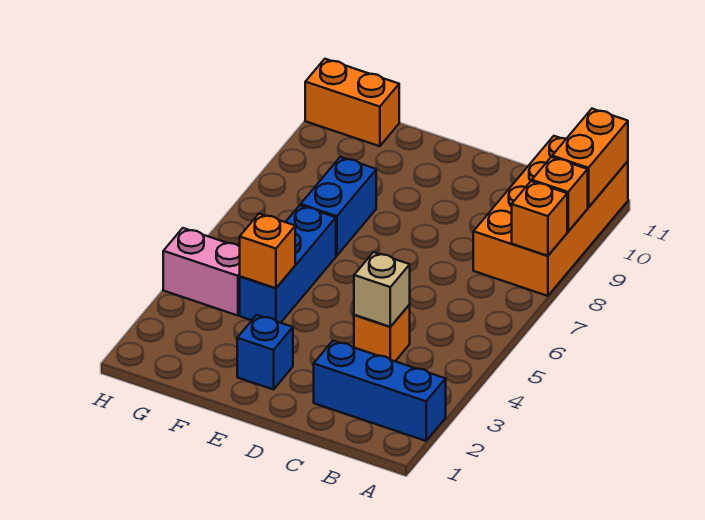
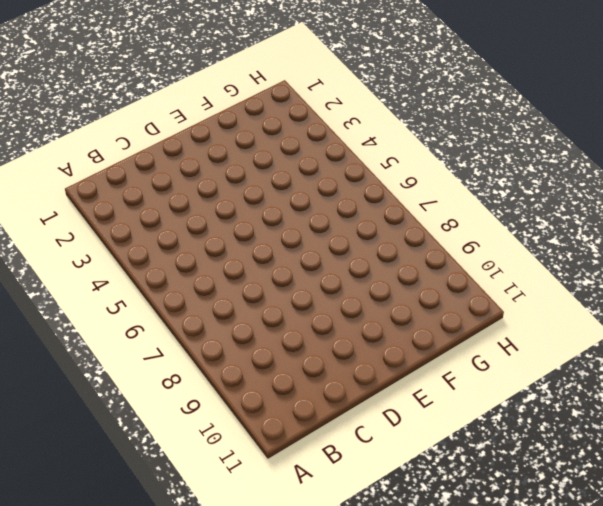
none -> blue brick A2:C2 level 1
none -> orange brick A8:B11 level 1
none -> orange brick C4 level 1

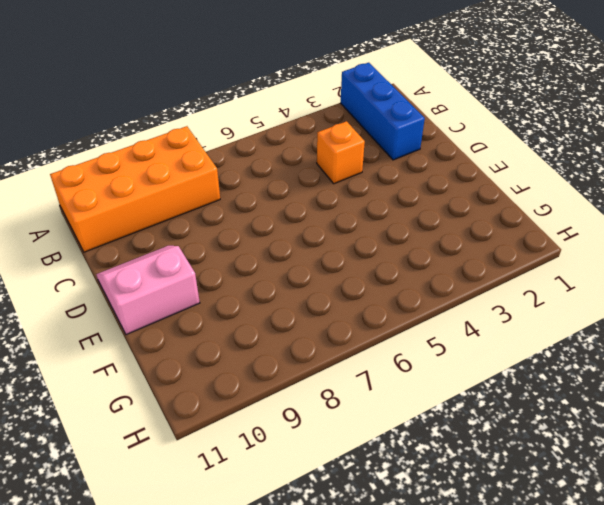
pink slope D10:E11 level 1 top E -> none
none -> blue brick E2 level 1
none -> blue brick F4:F6 level 1
none -> blue brick F7:F8 level 1

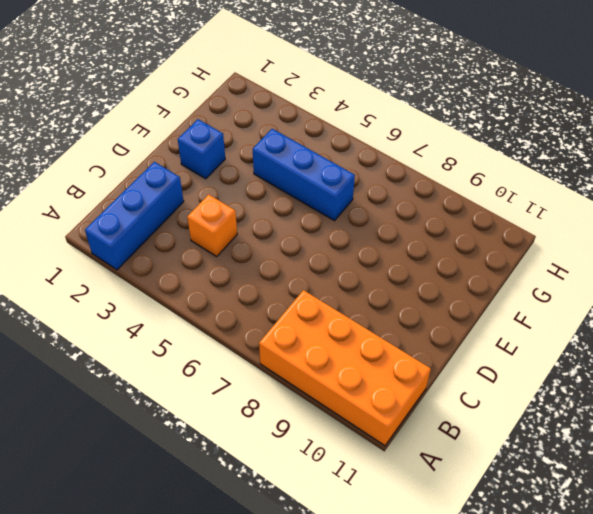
none -> blue brick F7:F8 level 1
none -> pink brick G4:H4 level 1
none -> orange brick G11:H11 level 1

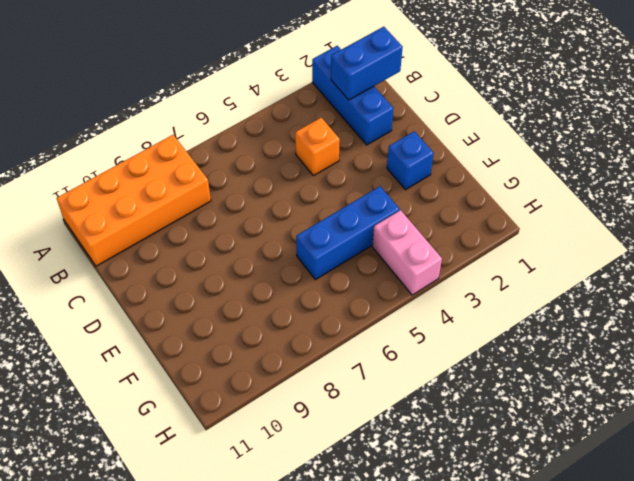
blue brick B1:B2 level 2 -> blue brick F7:F8 level 1
none -> orange brick G11:H11 level 1
none -> orange brick A8 level 2
none -> orange brick A9 level 2

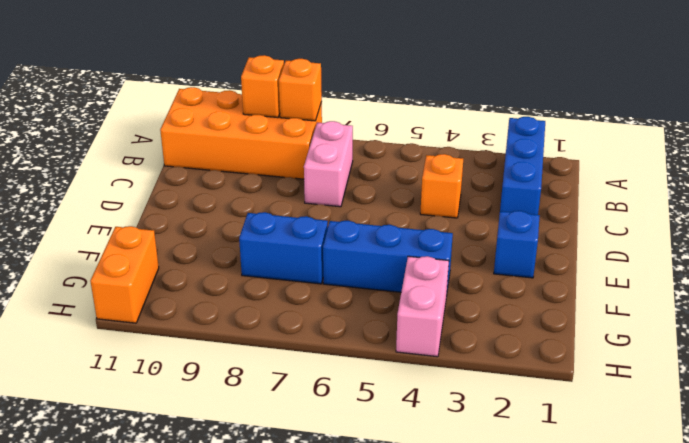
pink brick B7:C7 level 1 -> none
none -> orange brick A10:A11 level 2
none -> tan brick C4 level 2
none -> orange brick F4 level 2

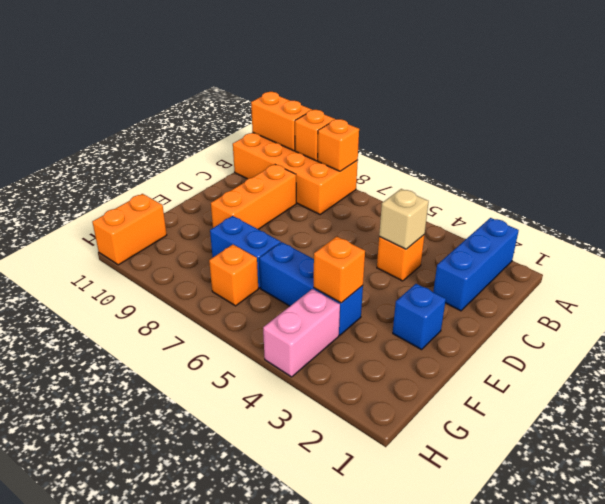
orange brick C9:E9 level 1 -> none
orange brick G7 level 1 -> none

